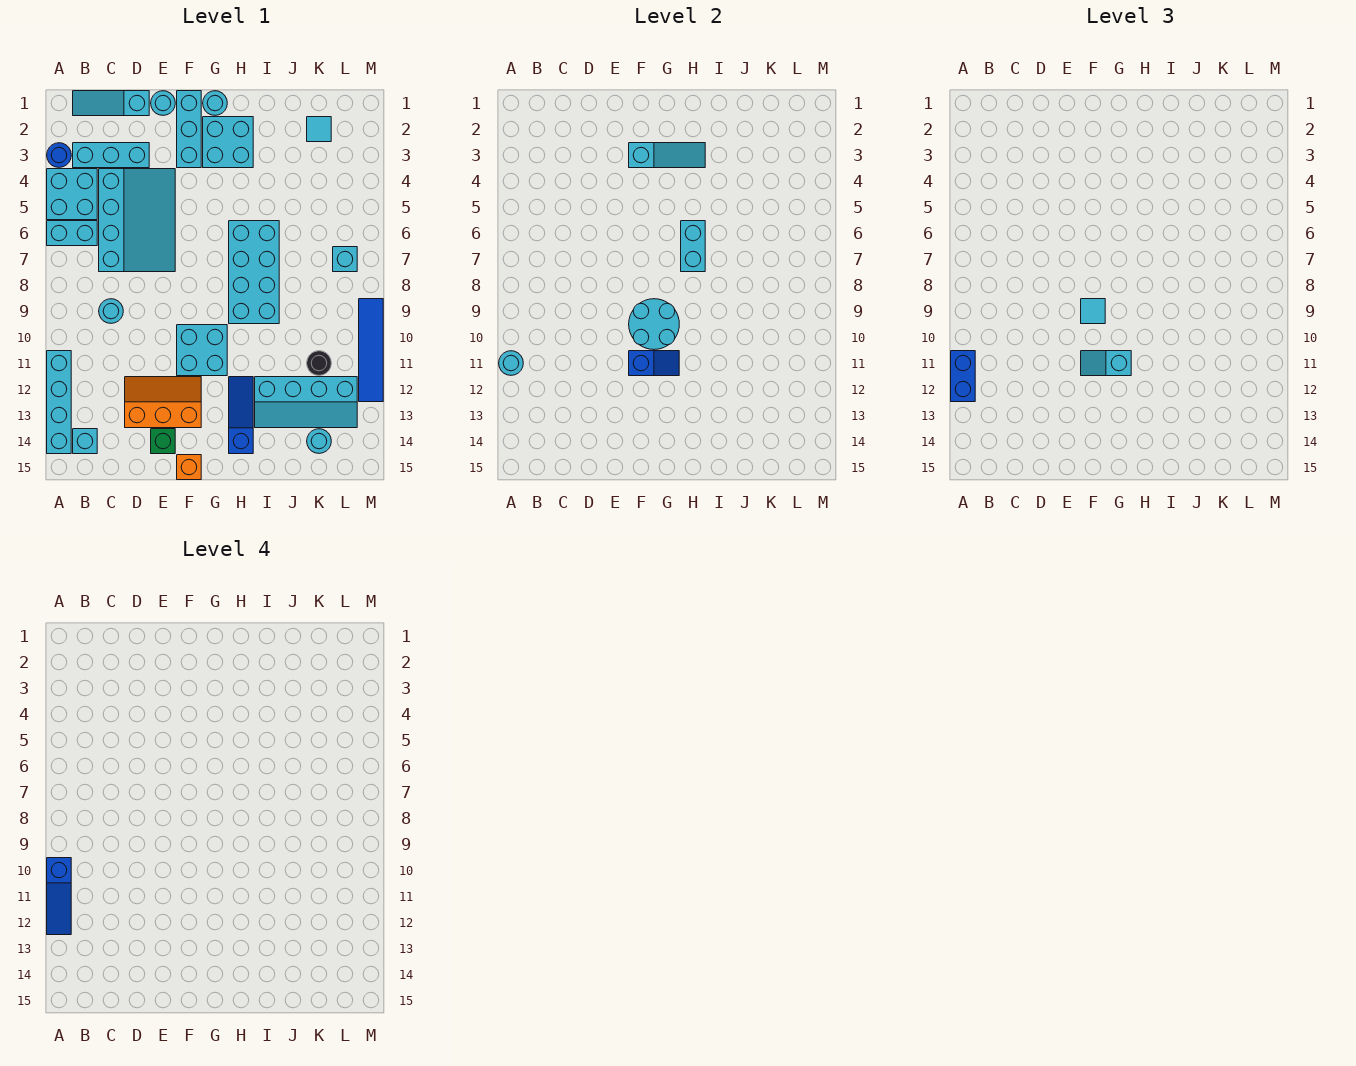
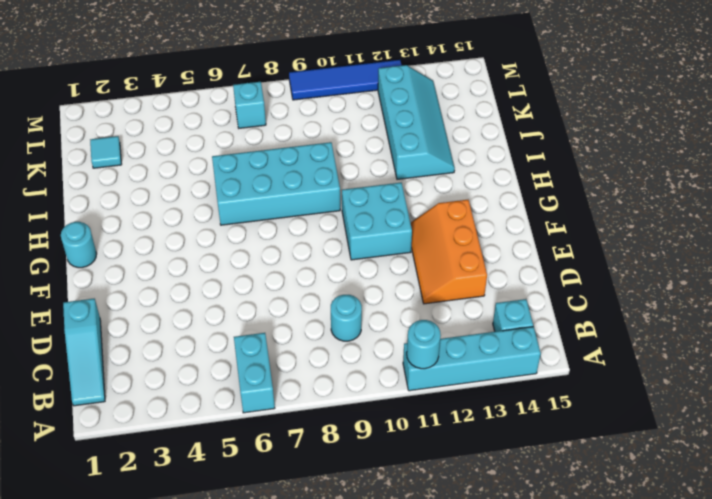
none -> blue round brick A3 level 1
none -> cyan brick A4:B5 level 1
none -> cyan brick B3:D3 level 1
none -> cyan slope C4:E7 level 1 top C

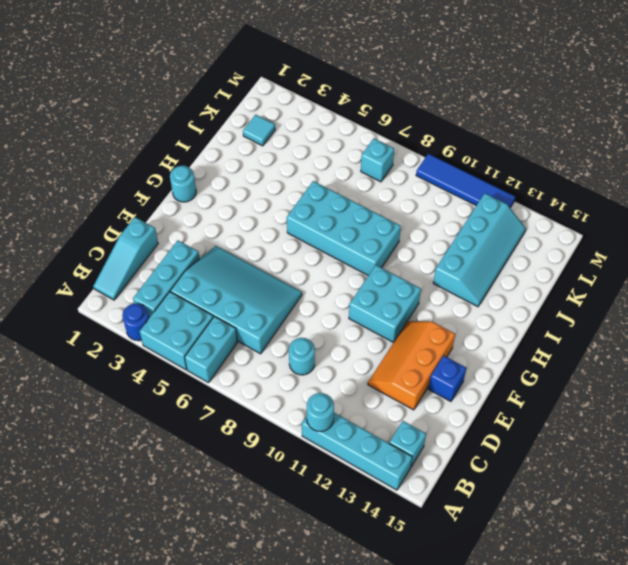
blue brick E14 level 1 -> green brick E14 level 1
none -> cyan round brick E1 level 1
none -> cyan brick F1:F3 level 1
none -> orange brick F15 level 1
none -> cyan brick G2:H3 level 1

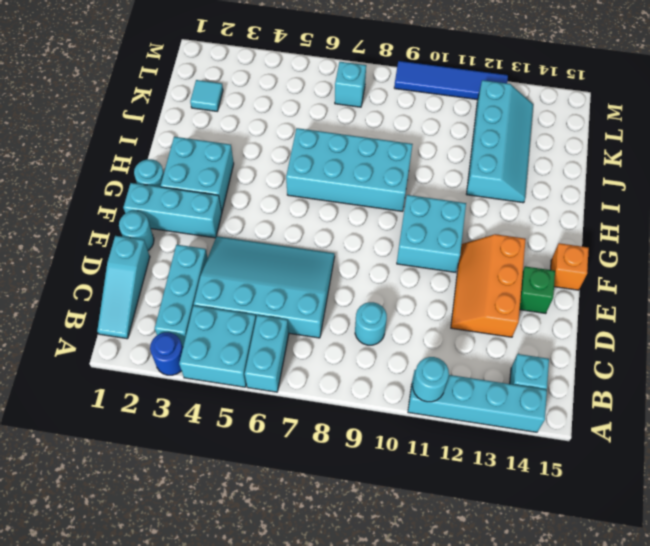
none -> blue slope H12:H14 level 1 top 14
none -> black round brick K11 level 1
none -> cyan round brick K14 level 1
none -> cyan slope F3:H3 level 2 top F

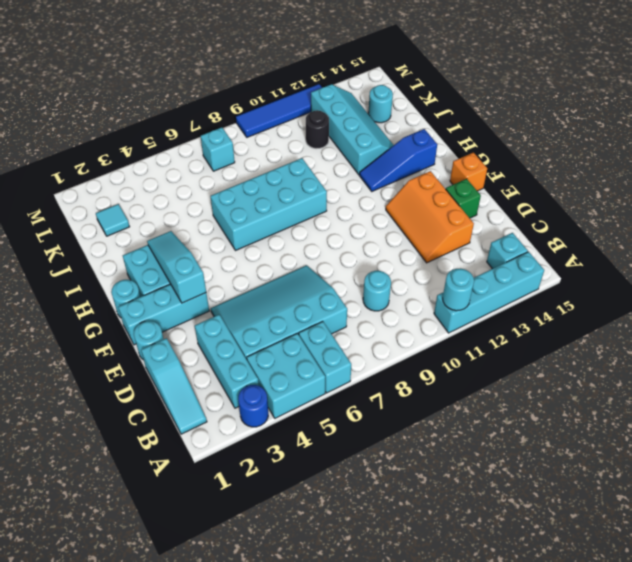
none -> cyan brick F10:G11 level 1
none -> cyan round brick F9:G10 level 2
none -> blue slope F11:G11 level 2 top F
none -> cyan brick H6:H7 level 2

